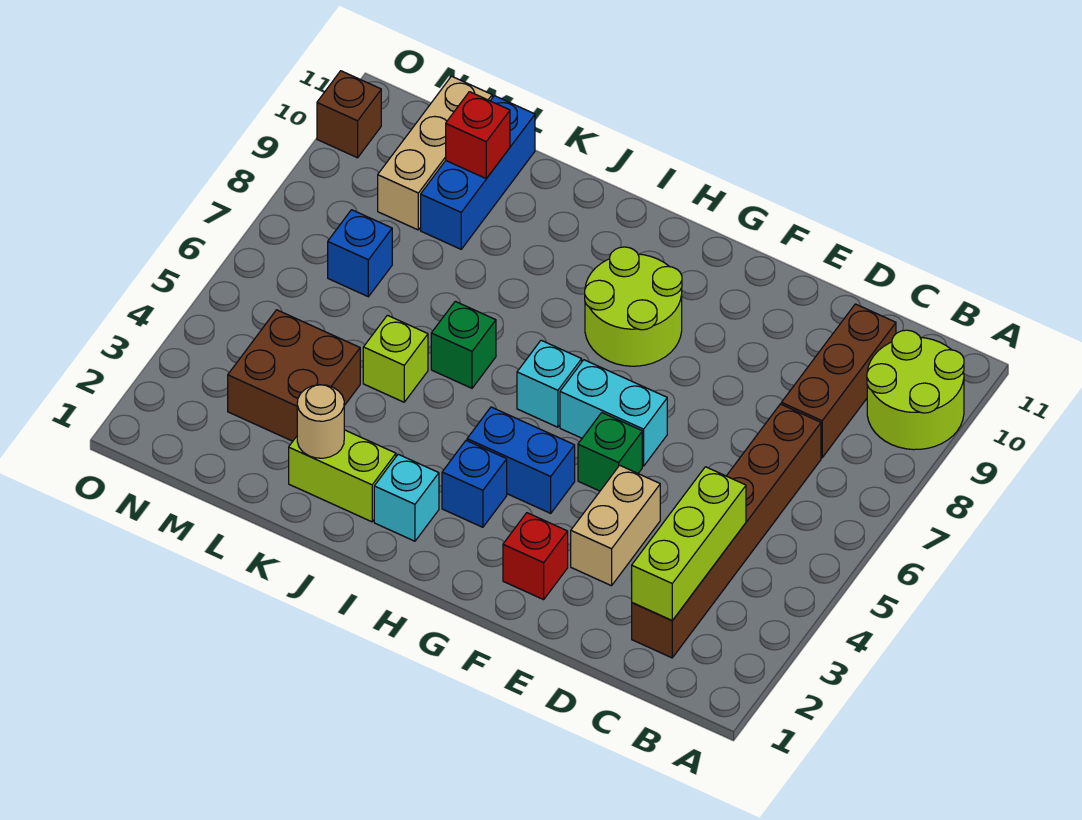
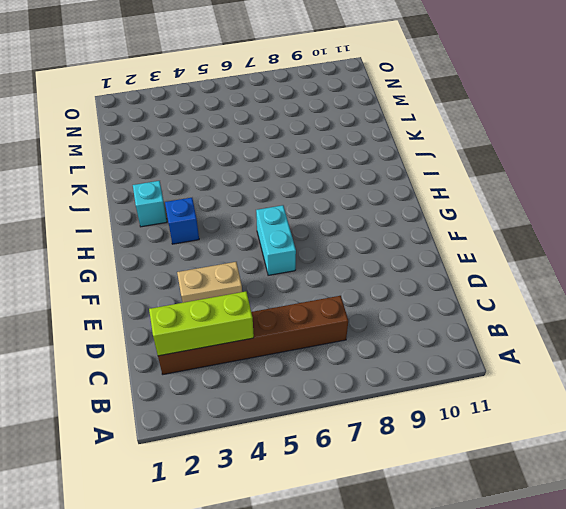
none -> lime round brick A9:B10 level 1
none -> brown brick C8:C10 level 1
none -> red brick F2 level 1

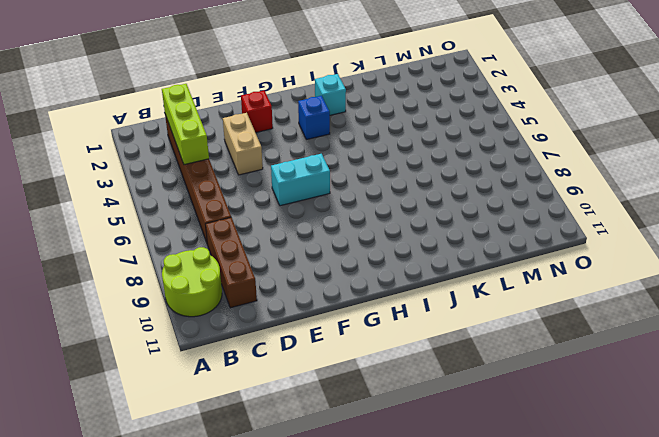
none -> green brick F5 level 1
none -> blue brick G4:H4 level 1
none -> lime round brick G8:H9 level 1

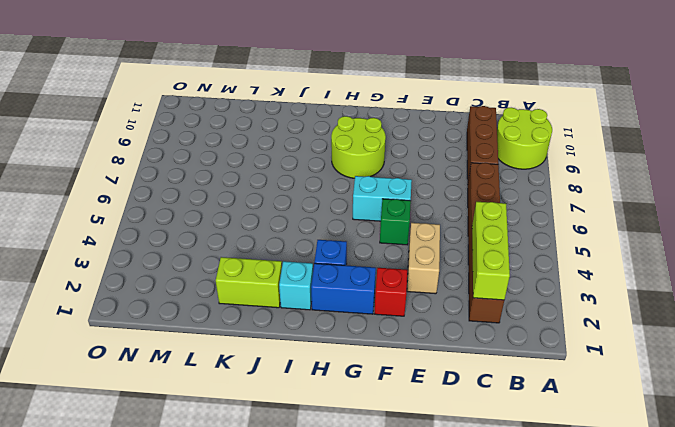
blue brick G2:H2 level 1 -> blue brick G4:H4 level 1
none -> cyan brick H6 level 1
none -> green brick J6 level 1
none -> lime brick K5 level 1

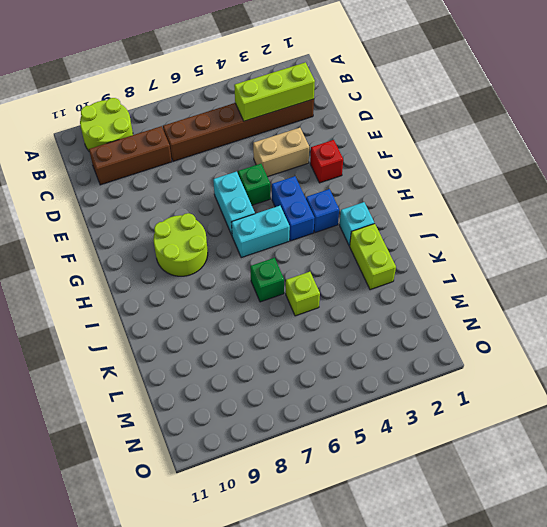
cyan brick H5:H6 level 1 -> cyan brick H6 level 1
none -> brown brick L3:M4 level 1
none -> blue brick L9:L11 level 1
none -> blue brick M7 level 1

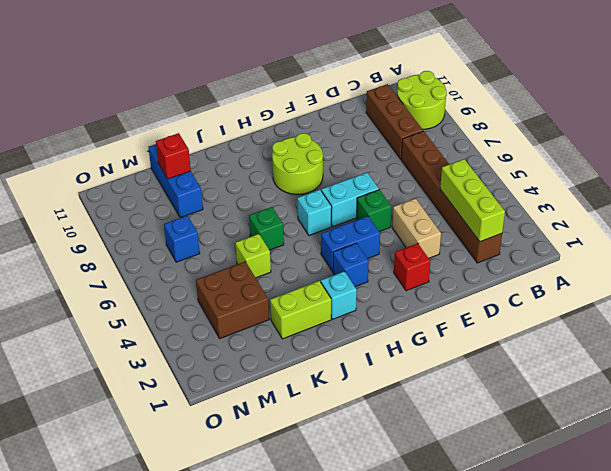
none -> tan brick M9:M11 level 1
none -> brown brick O10 level 1
none -> tan round brick K2 level 2

